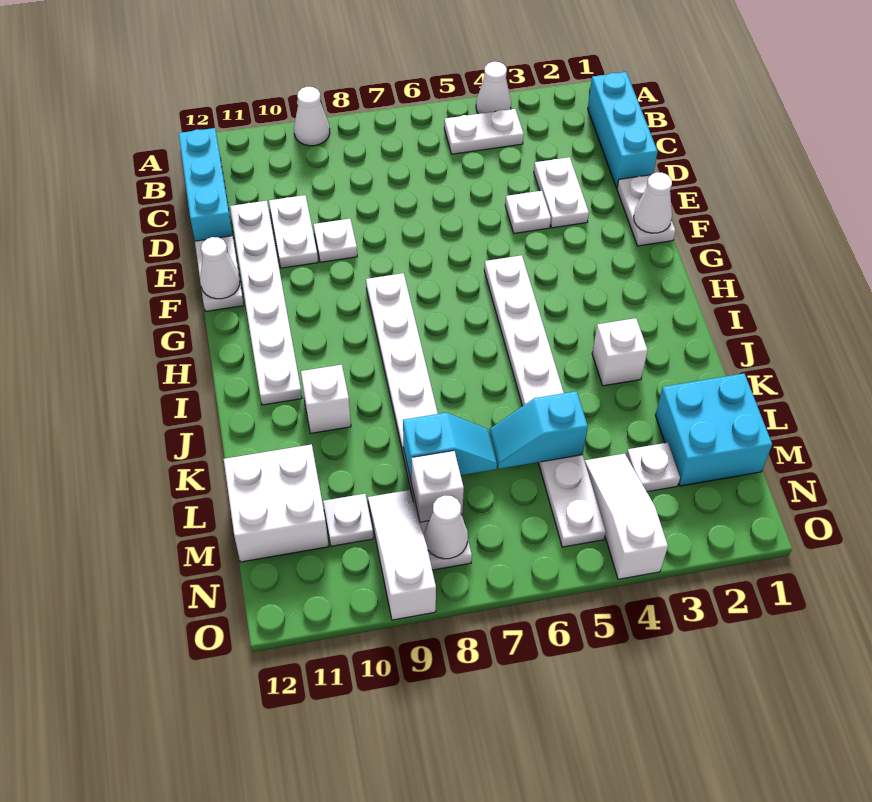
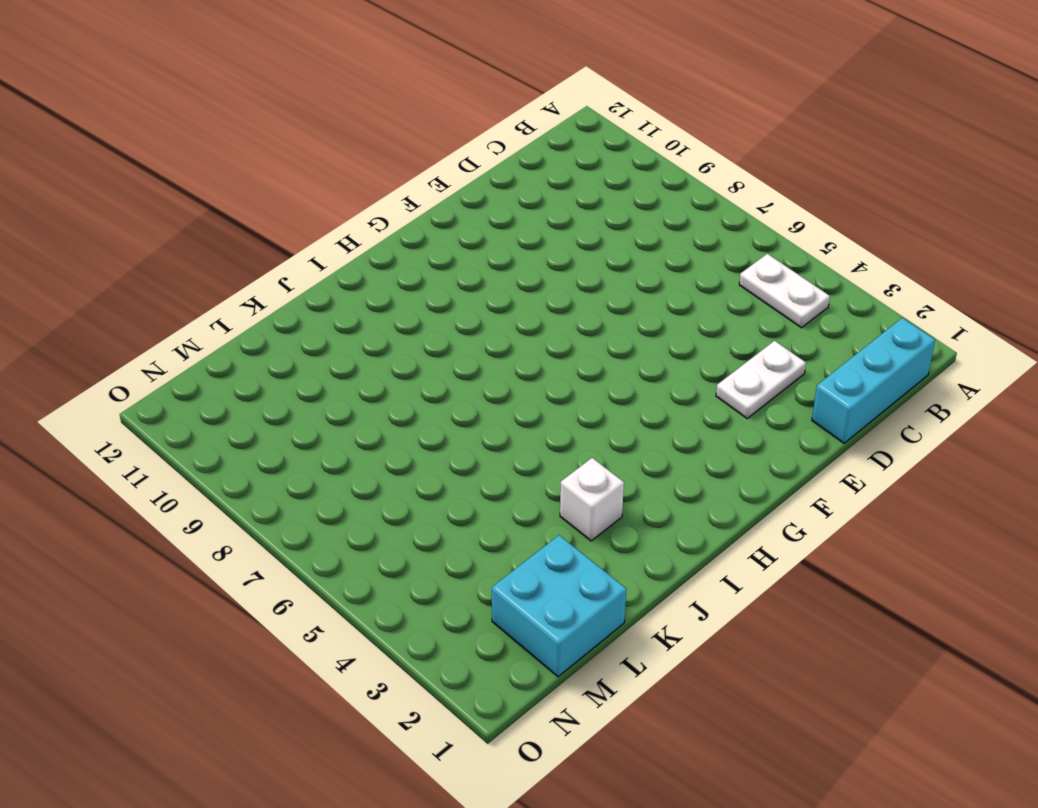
none -> white cone A4 level 1
none -> white cone A9 level 1
none -> cyan brick B12:D12 level 1

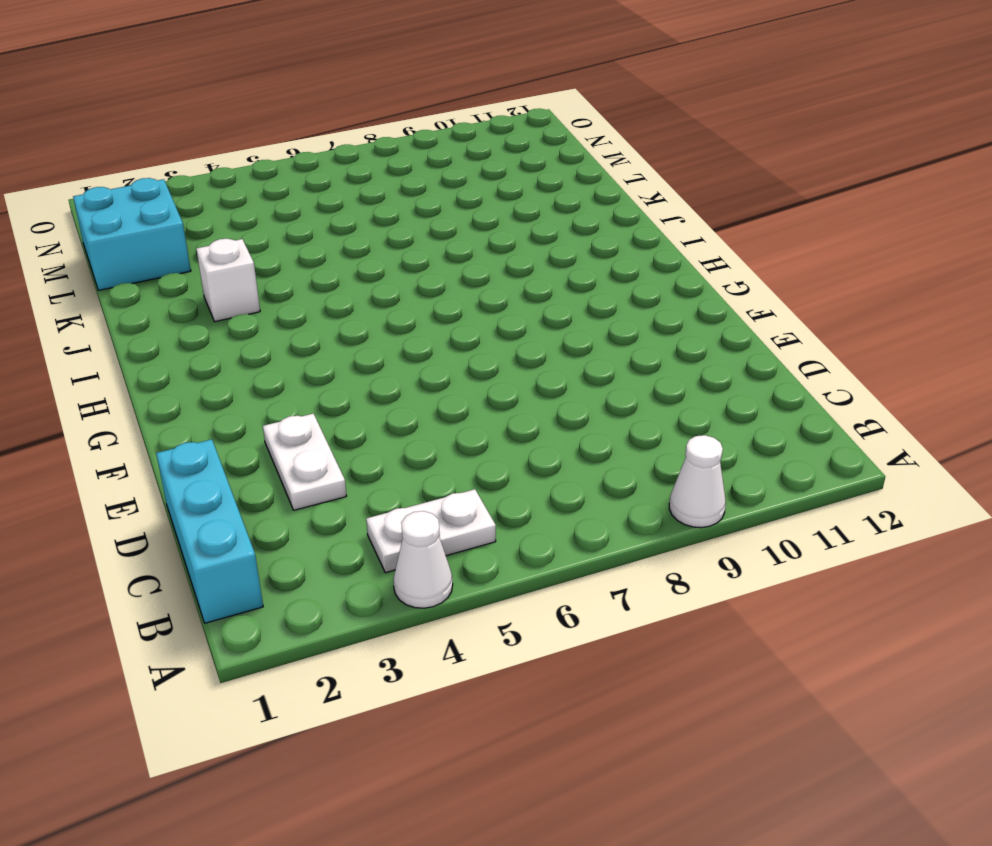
none -> cyan brick B12:D12 level 1
none -> white plate D10:E10 level 1
none -> white plate D11:I11 level 1

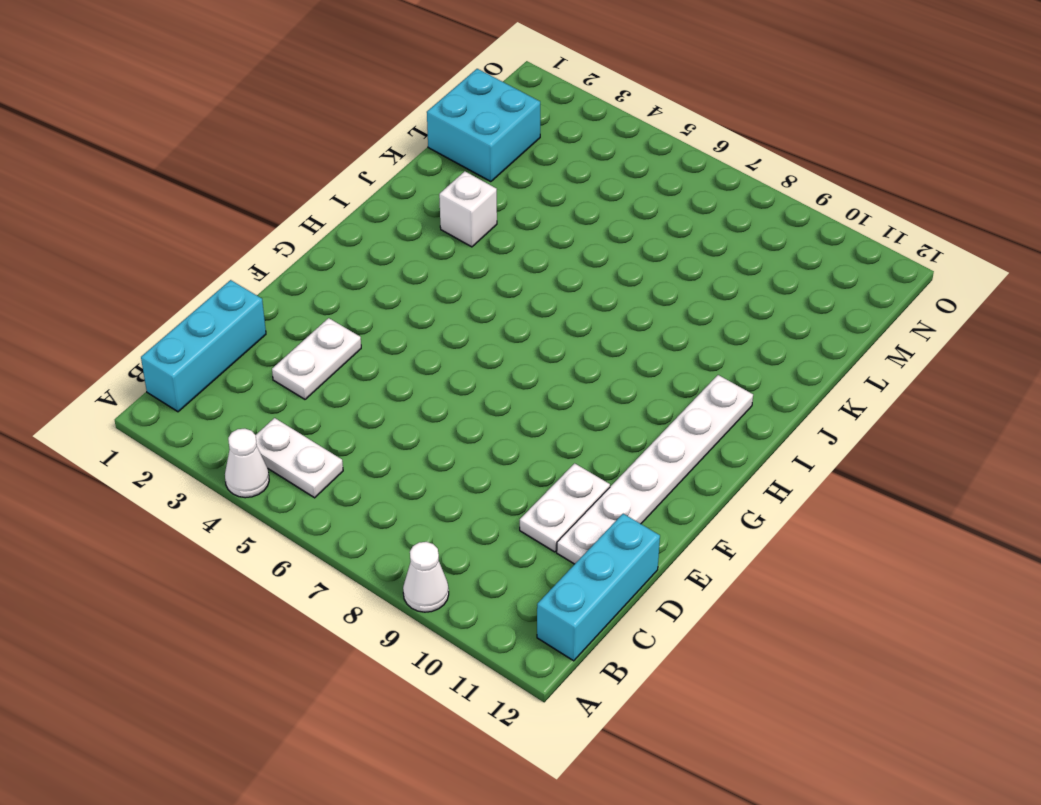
none -> white plate E1:F1 level 1
none -> white plate E4 level 1
none -> white plate E9 level 1

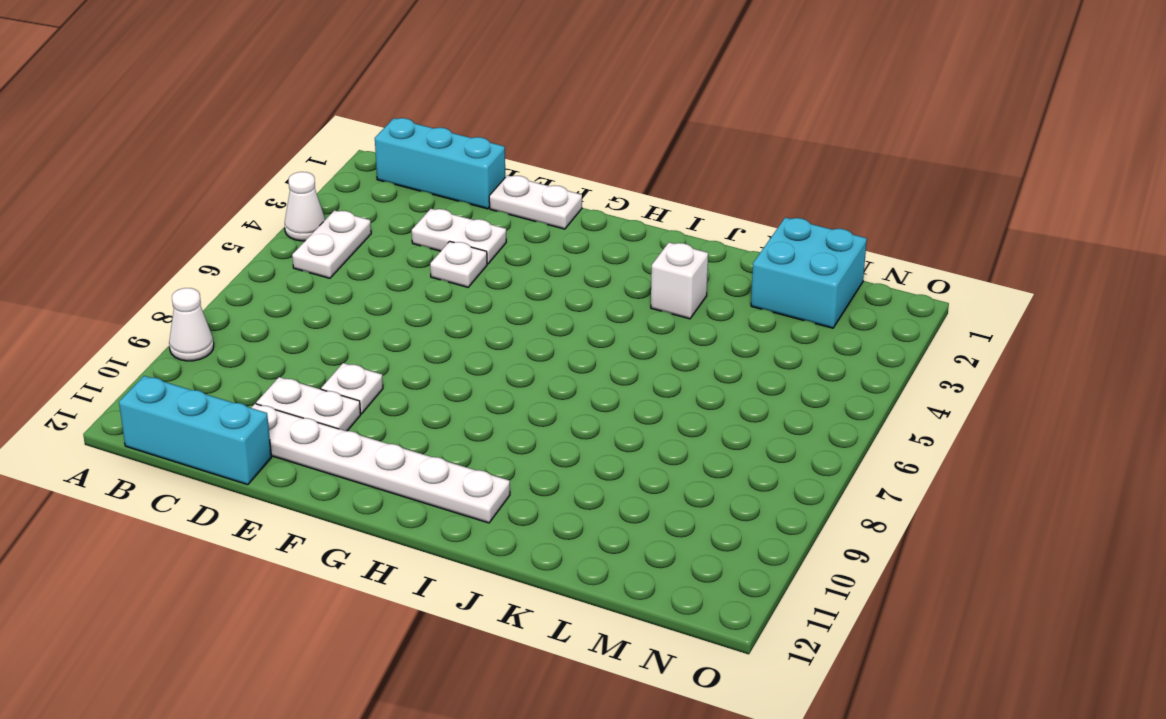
none -> white plate E12:F12 level 1
none -> white plate G5:N5 level 1
none -> white plate G8:N8 level 1

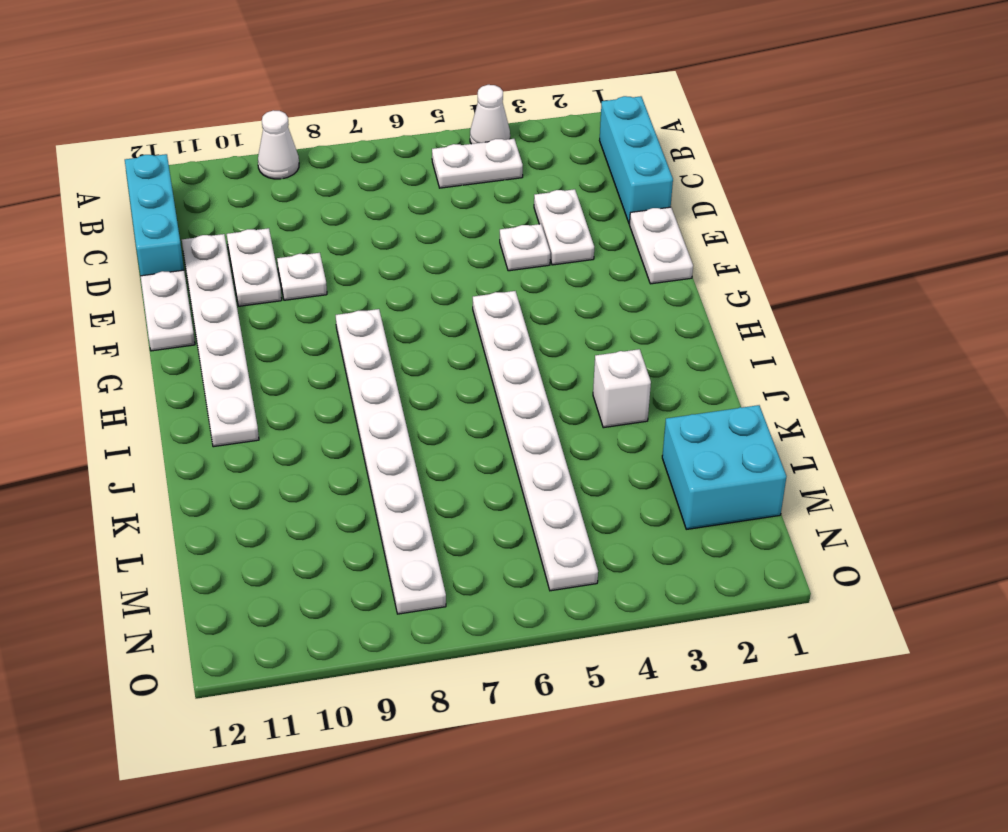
none -> white brick J10 level 1
none -> white brick L11:M12 level 1
none -> white plate M3 level 1

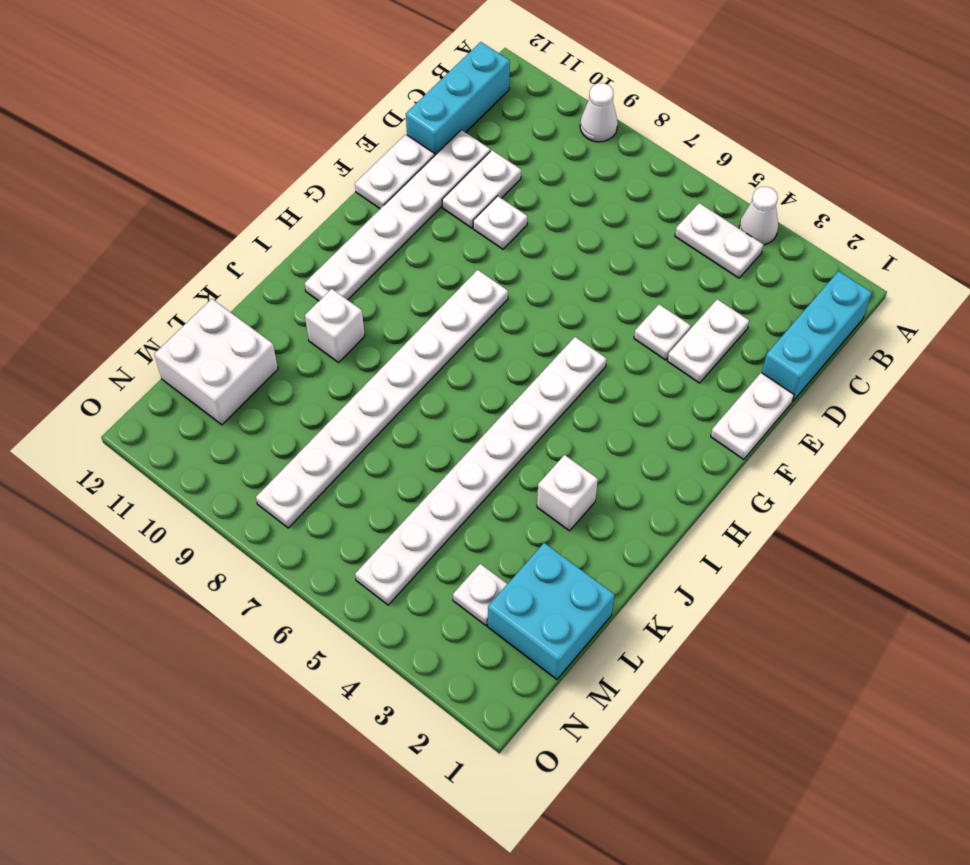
none -> white slope M4:O4 level 1 top O
none -> white slope M9:O9 level 1 top O
none -> white plate M10 level 1

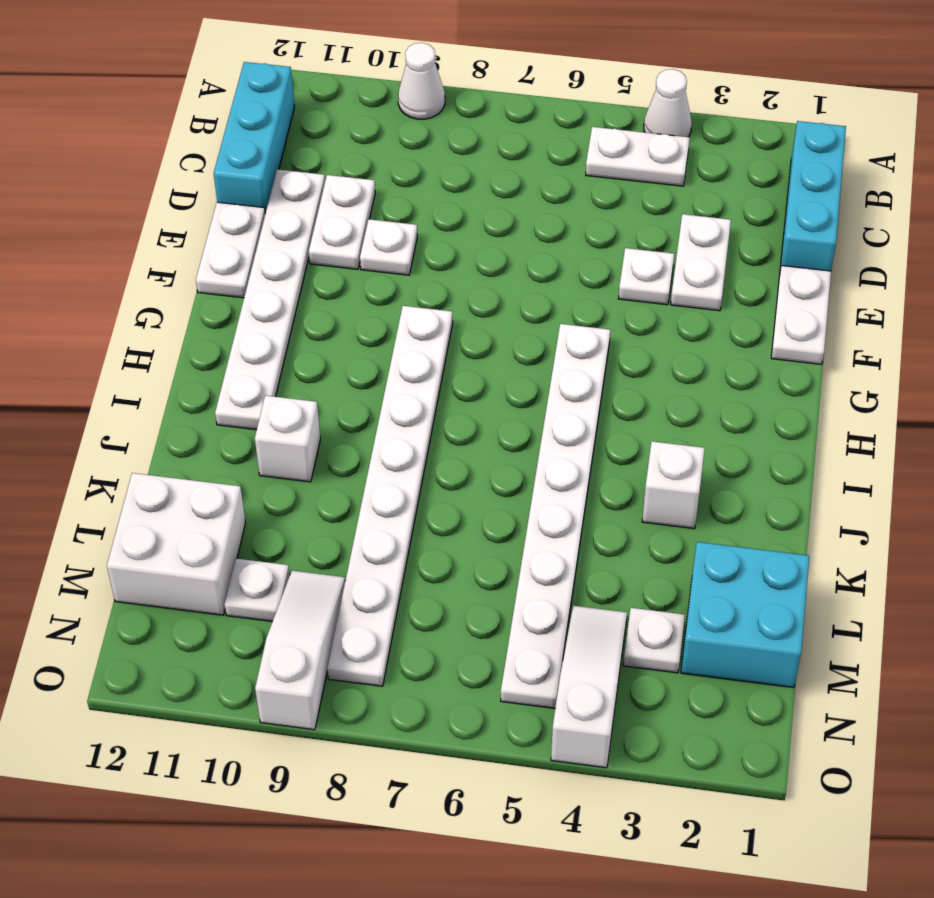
none -> white cone F1 level 2
none -> white cone F12 level 2
none -> cyan slope L5:L6 level 2 top 5

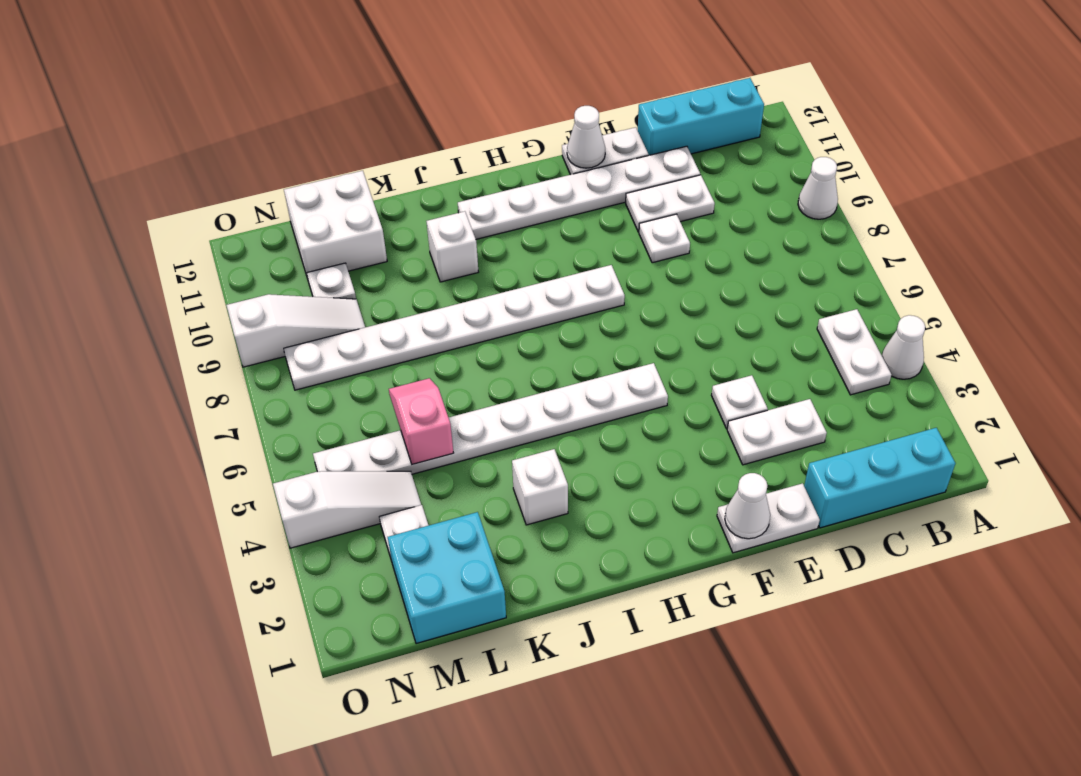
pink slope L5:L6 level 2 top 5 -> cyan slope L5:L6 level 2 top 5
none -> cyan slope L7:L8 level 2 top 8
none -> white brick M8 level 2
none -> white cone N8 level 2

